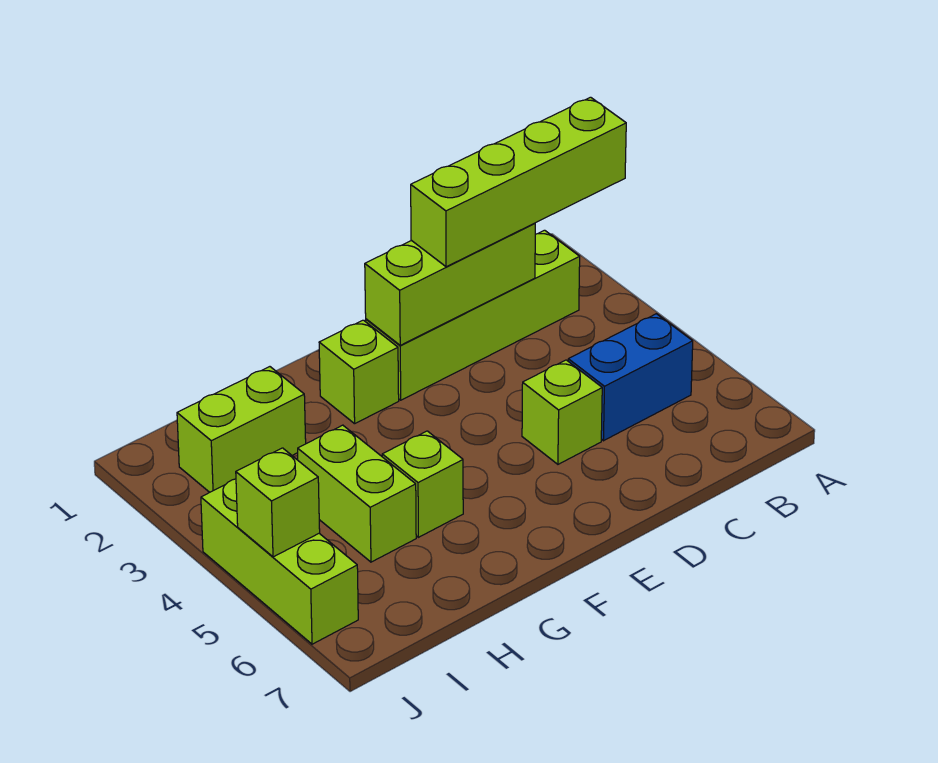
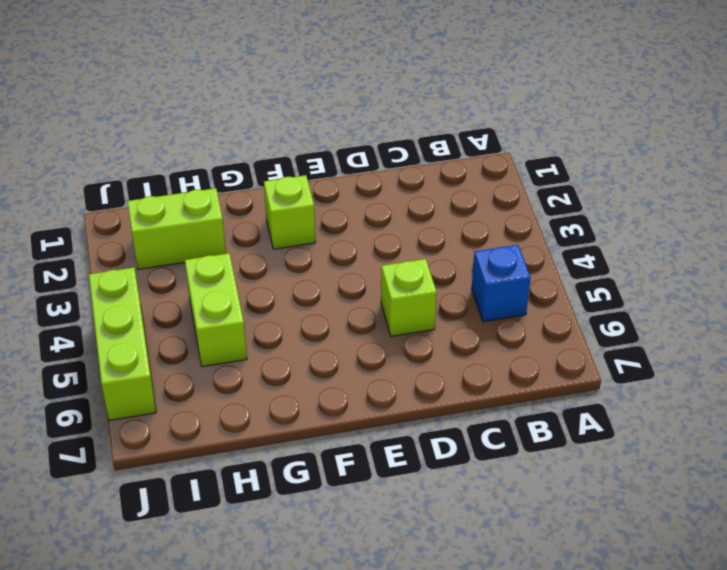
blue brick B5 level 1 -> blue brick B5:C5 level 1
none -> lime brick B2:E2 level 1
none -> lime brick G5 level 1

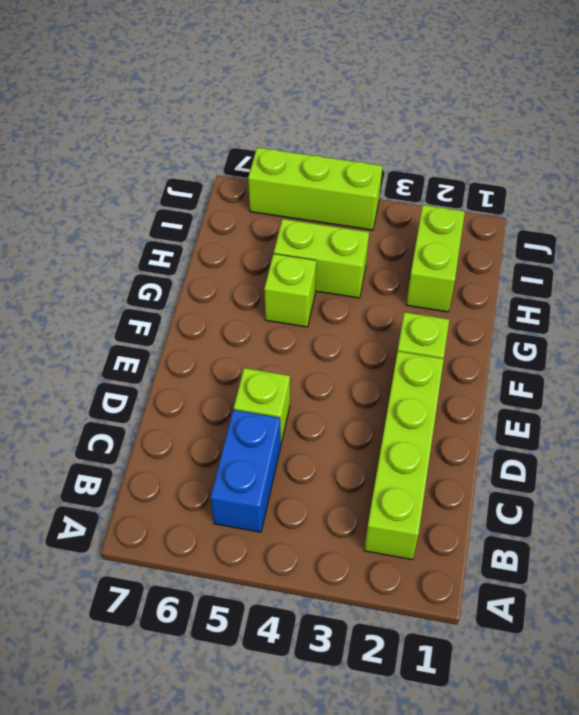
none -> lime brick C2:E2 level 2
none -> lime brick J5 level 2

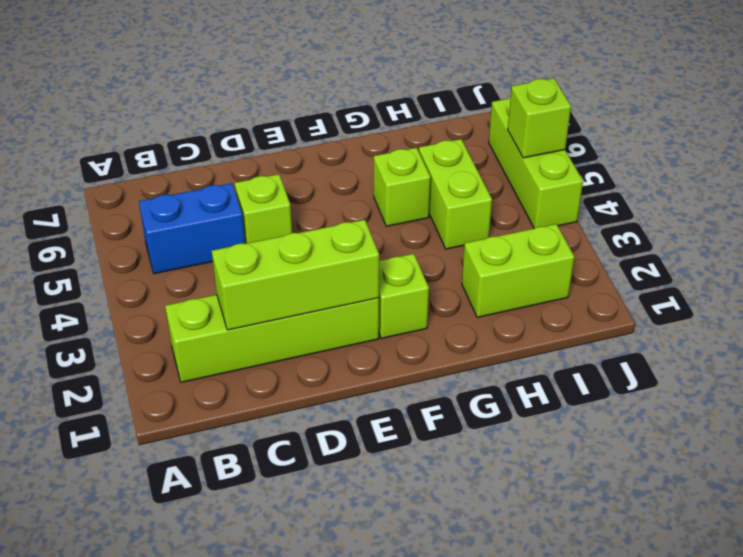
none -> lime brick A2:D2 level 3

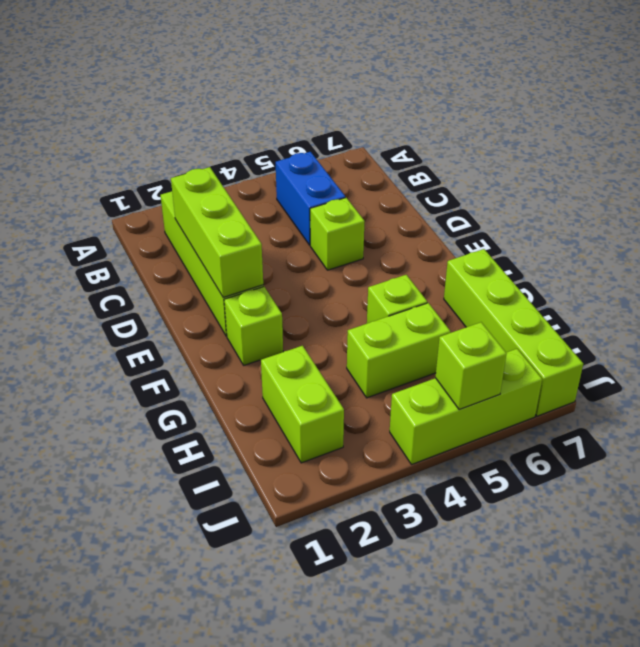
lime brick G7:J7 level 1 -> lime brick A2:D2 level 3

